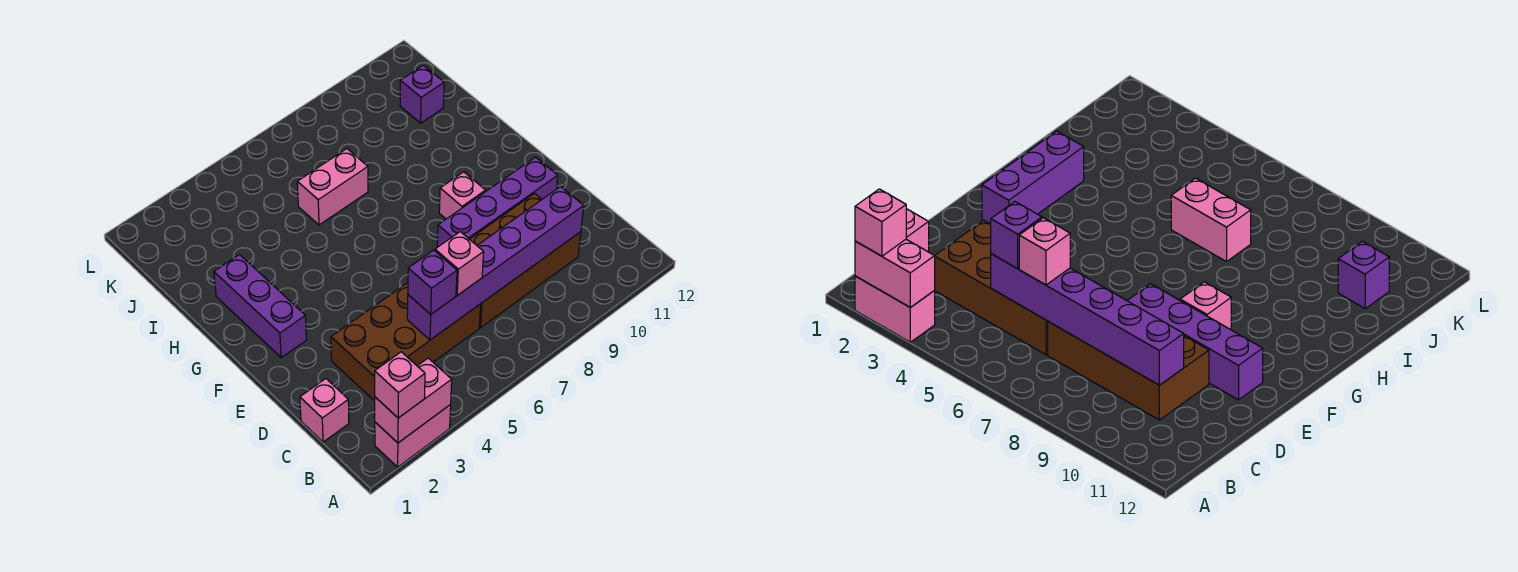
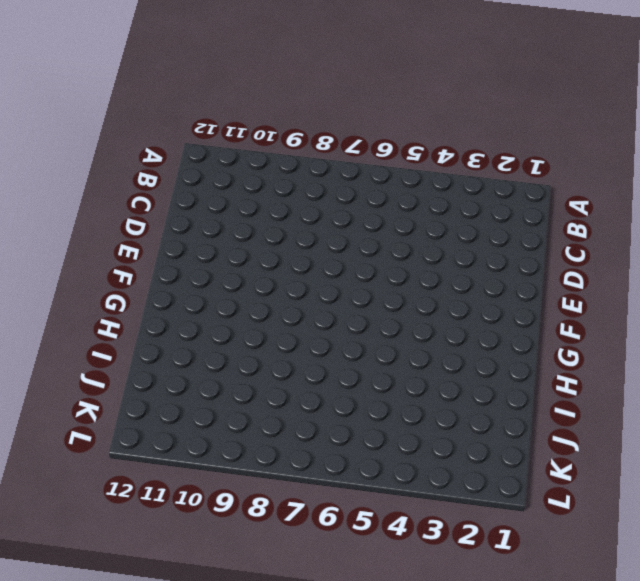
none -> pink brick A2:A3 level 1
none -> pink brick C1 level 1
none -> brown brick C3:D6 level 1

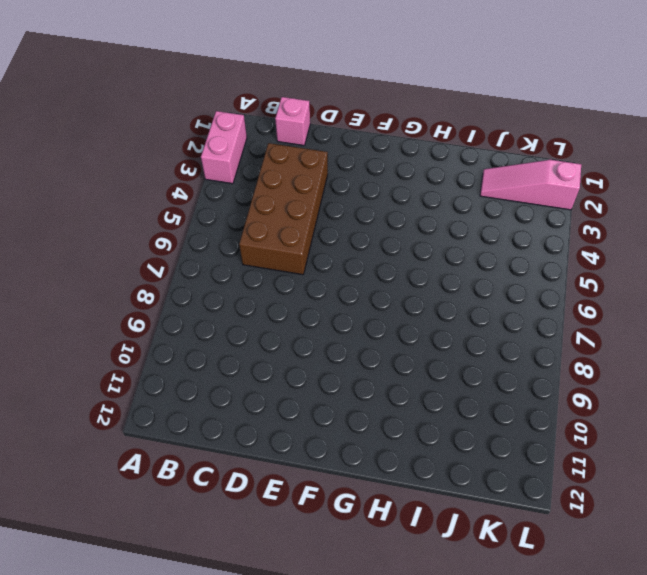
pink slope J2:L2 level 1 top L -> none
none -> brown brick C7:D10 level 1
none -> purple brick E8:E11 level 1
none -> purple brick F2:H2 level 1

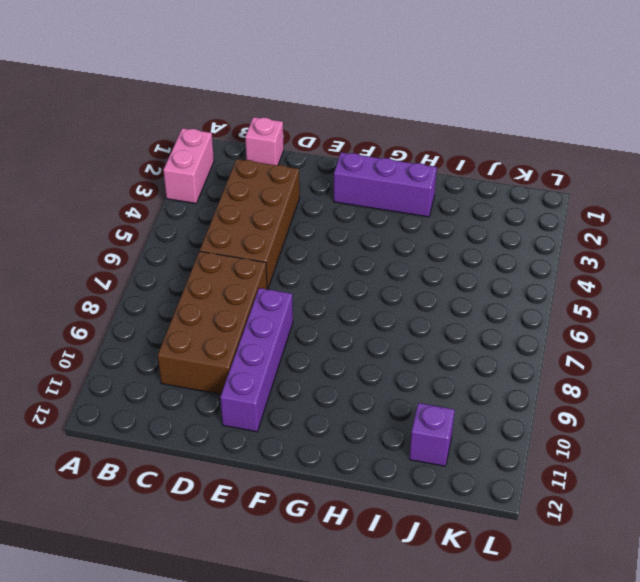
none -> pink brick F9 level 1
none -> pink brick I6:I7 level 1
none -> pink brick A2:A3 level 2

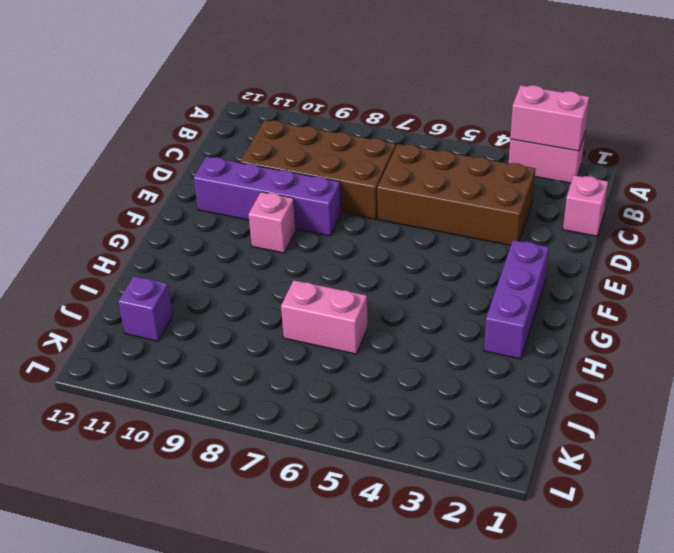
none -> purple brick C5:C10 level 2
none -> pink brick A2 level 3
none -> purple brick C5 level 3

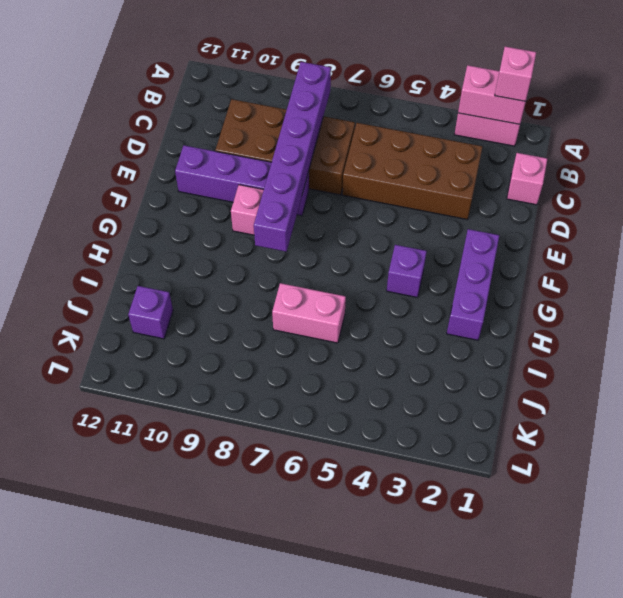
purple brick B8:G8 level 2 -> purple brick C5:C10 level 2
purple brick G4 level 1 -> purple brick C5 level 3
none -> pink brick C6 level 3

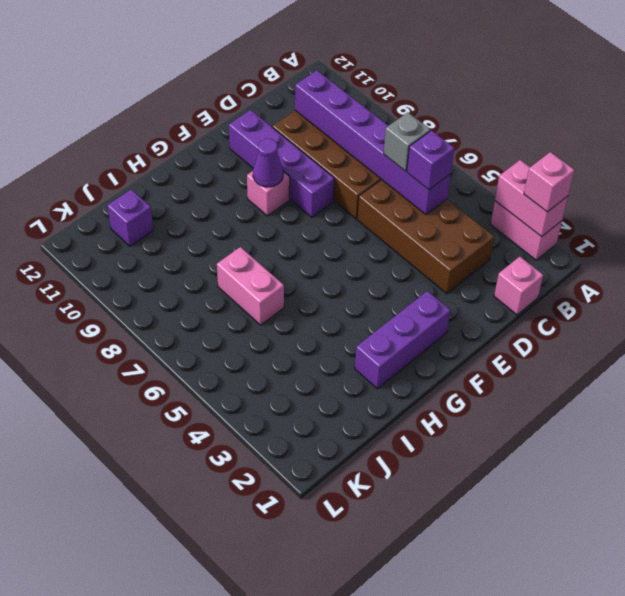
grey brick C6 level 3 -> pink brick C6 level 3
purple cone F9 level 2 -> none

